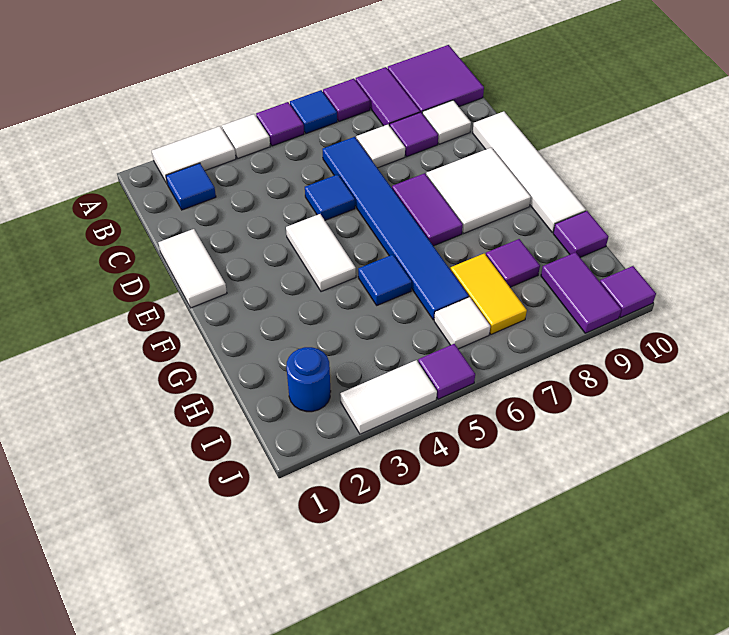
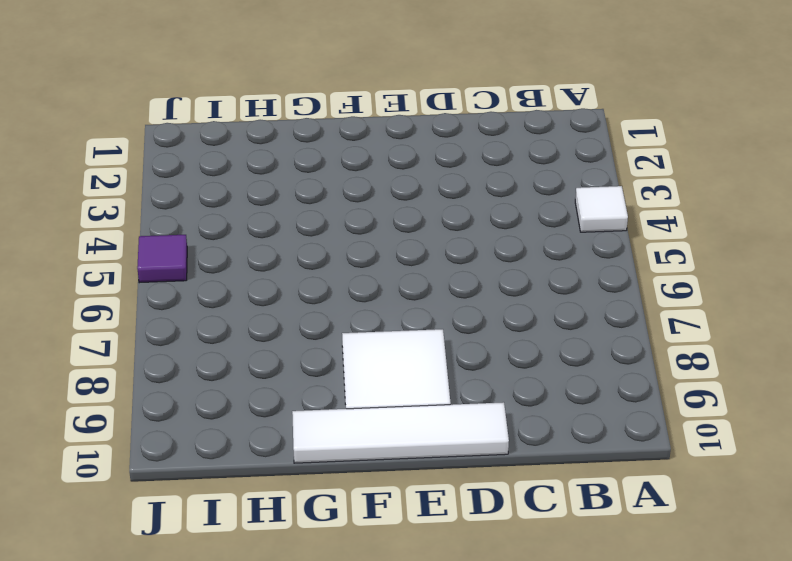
none -> white tile A2:A3 level 1
none -> purple tile A5 level 1
none -> blue tile A6 level 1

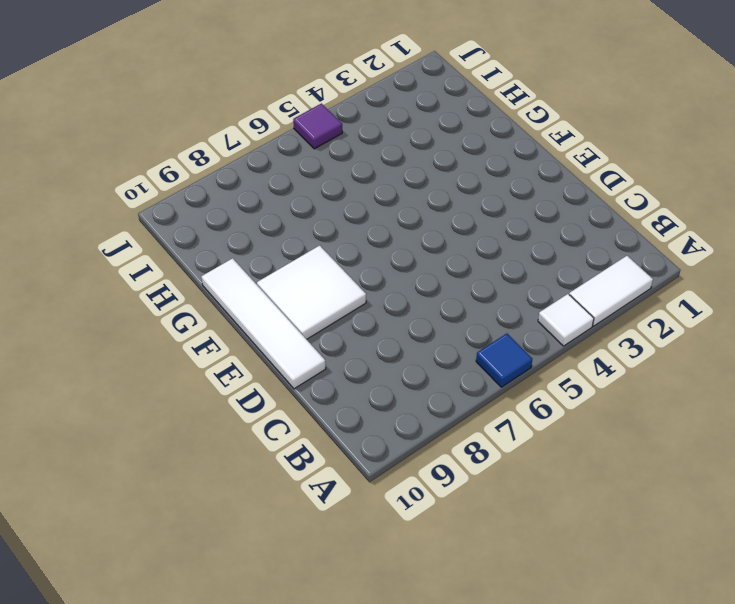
none -> purple tile A5 level 1
none -> purple tile A7 level 1
none -> purple tile A8:B8 level 1

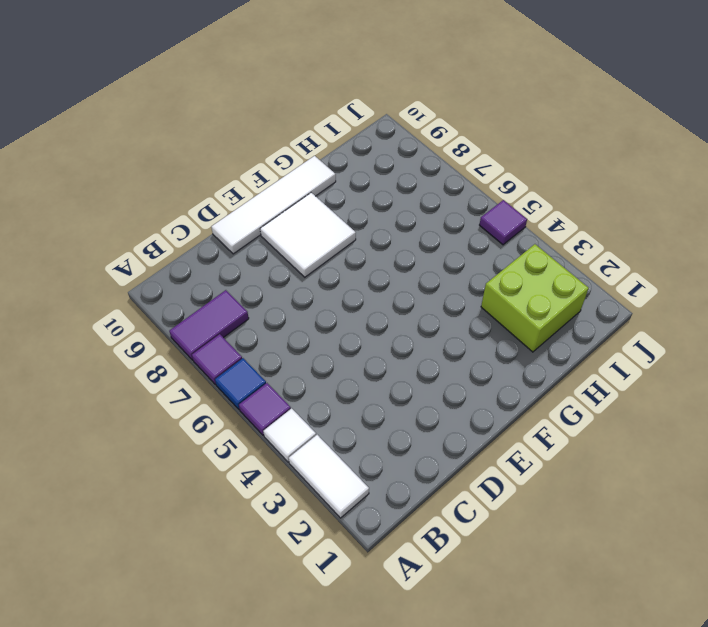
lime brick H2:I3 level 1 -> blue round brick I2 level 1
none -> purple tile A9:B10 level 1
none -> blue tile B2 level 1
none -> blue tile C6:H6 level 1

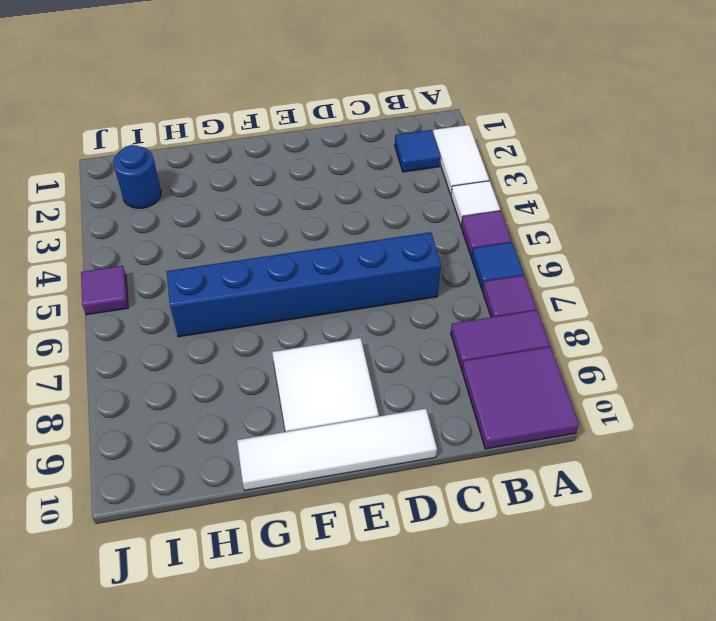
blue brick C6:H6 level 1 -> blue tile C6:H6 level 1
none -> white tile C7 level 1
none -> purple tile C8 level 1
none -> white tile C9 level 1

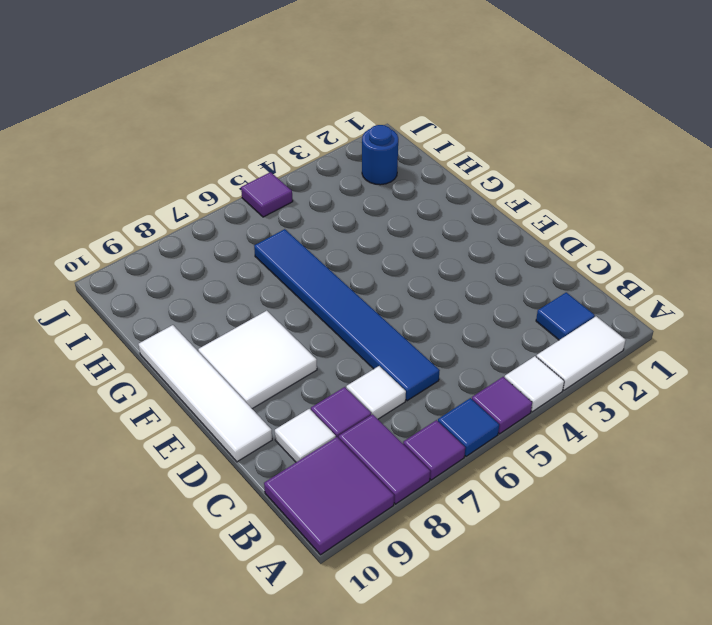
none -> white tile D1:E1 level 1
none -> blue tile D5 level 1
none -> white tile E4:F4 level 1

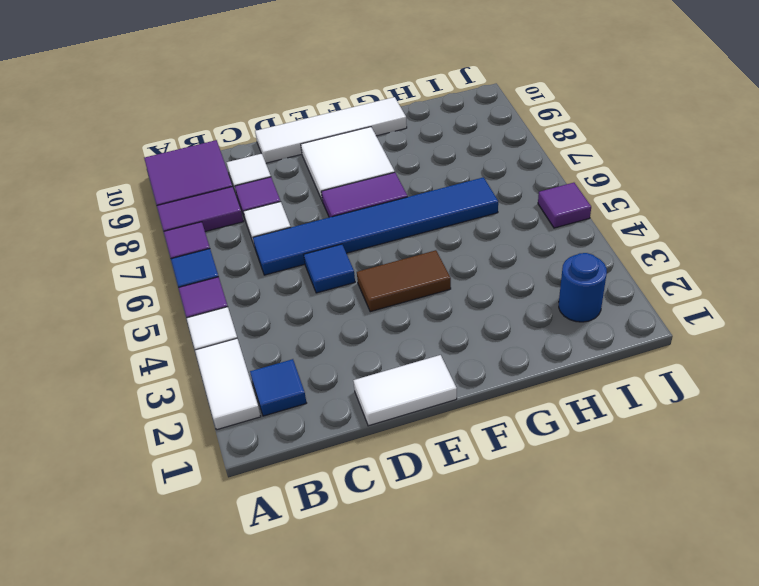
brown tile E4:F4 level 1 -> white tile E4:F4 level 1
none -> blue tile G5 level 1
none -> yellow tile H7:I7 level 1
none -> purple tile H8 level 1

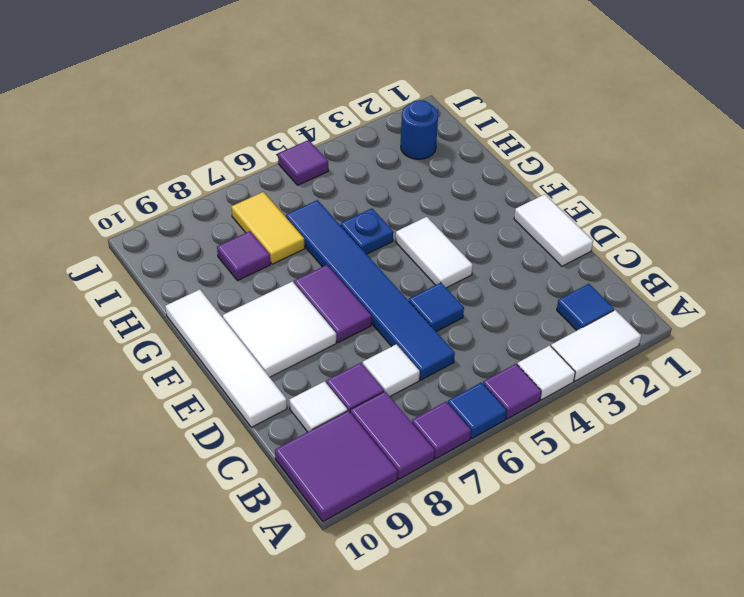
blue plate G5 level 1 -> blue tile G5 level 1
none -> purple tile H10 level 1
none -> white tile I6 level 1
none -> purple tile I9:J9 level 1

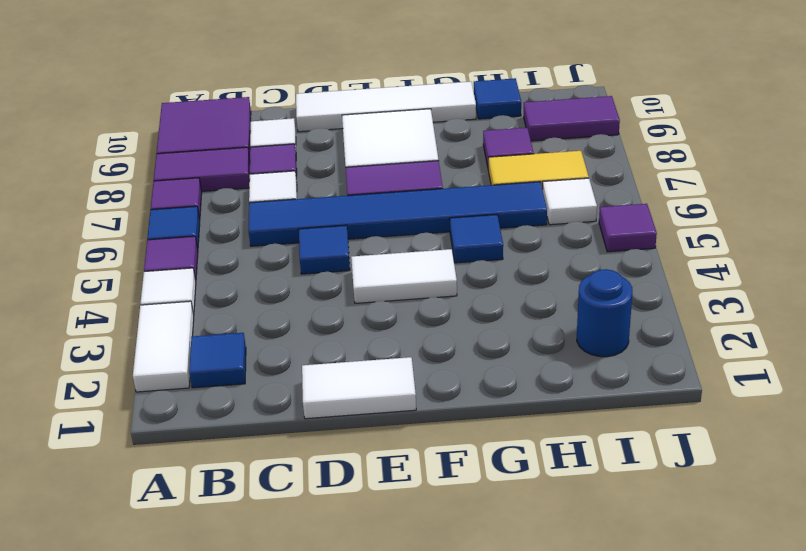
blue tile H10 level 1 -> purple tile H10 level 1
none -> white tile J3:J4 level 1
none -> purple tile J10 level 1

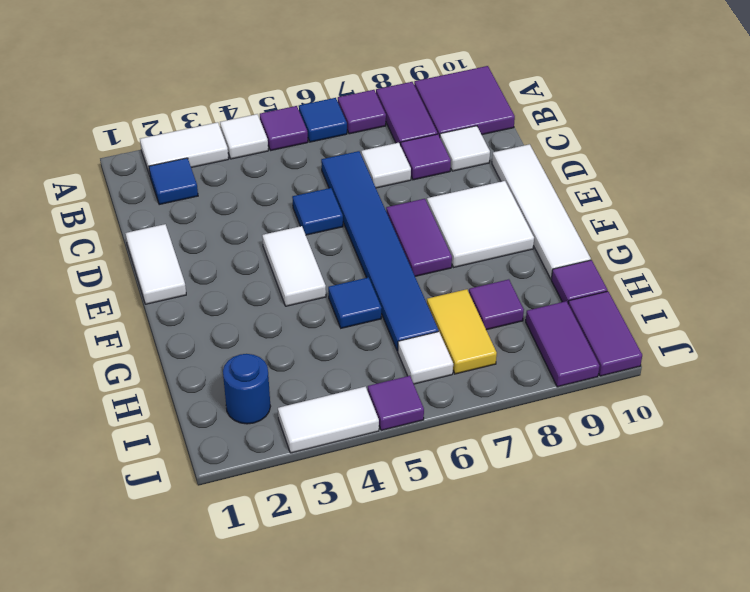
purple tile I10:J10 level 1 -> purple tile J10 level 1

